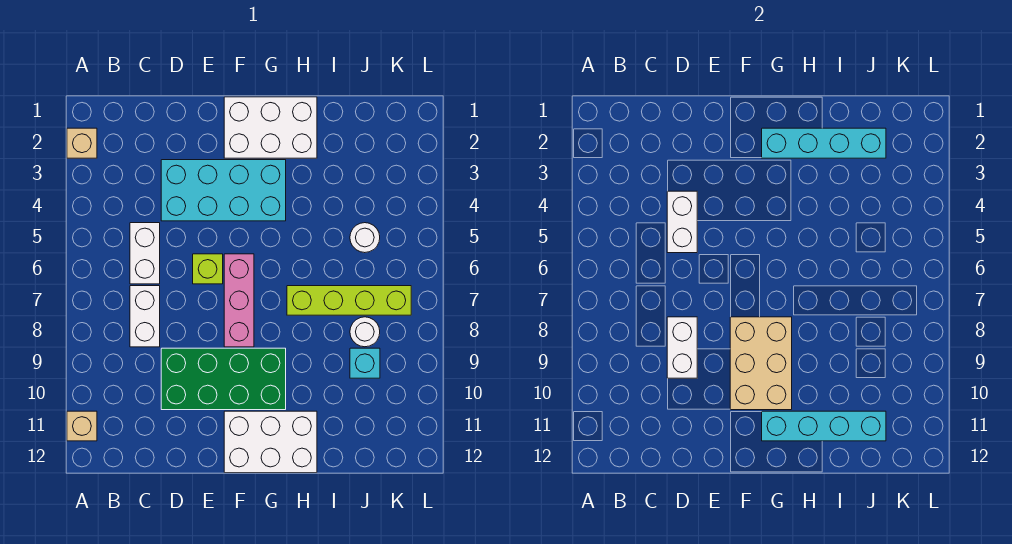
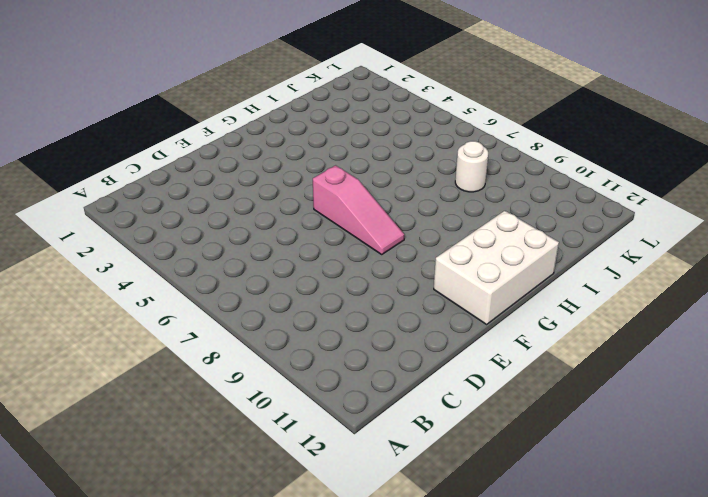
pink slope F6:F8 level 1 top 6 -> pink brick F6:F8 level 1
none -> tan brick A2 level 1
none -> tan brick A11 level 1
none -> white brick C5:C6 level 1

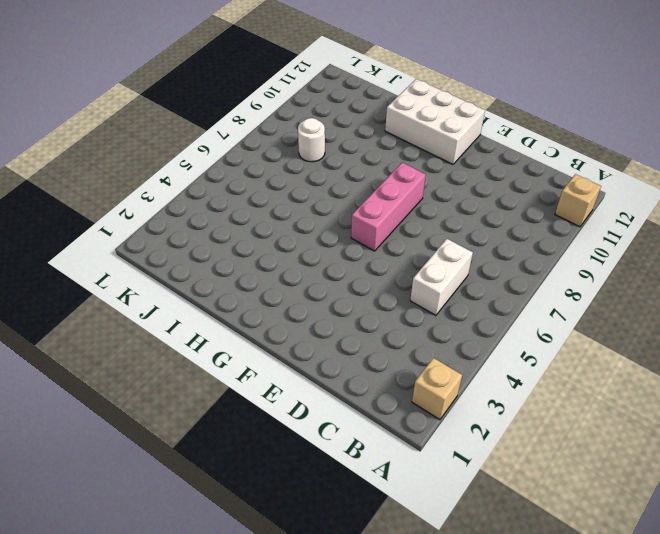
none -> white brick C7:C8 level 1
none -> cyan brick D3:G4 level 1
none -> green brick D9:G10 level 1

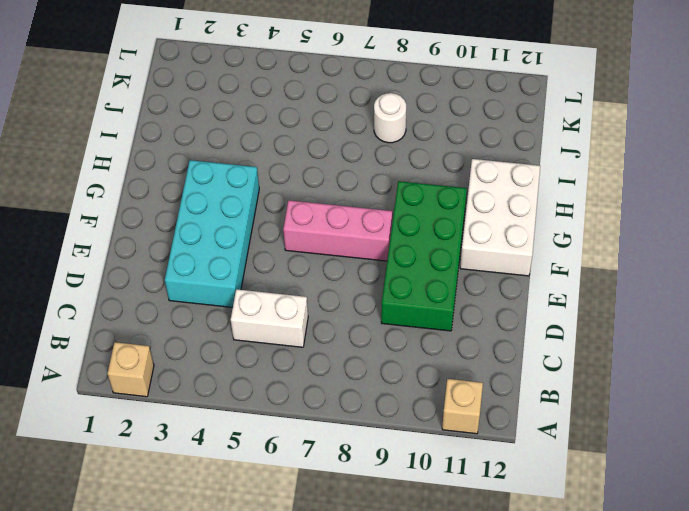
none -> white brick C7:C8 level 1
none -> lime brick E6 level 1
none -> white brick F1:H2 level 1

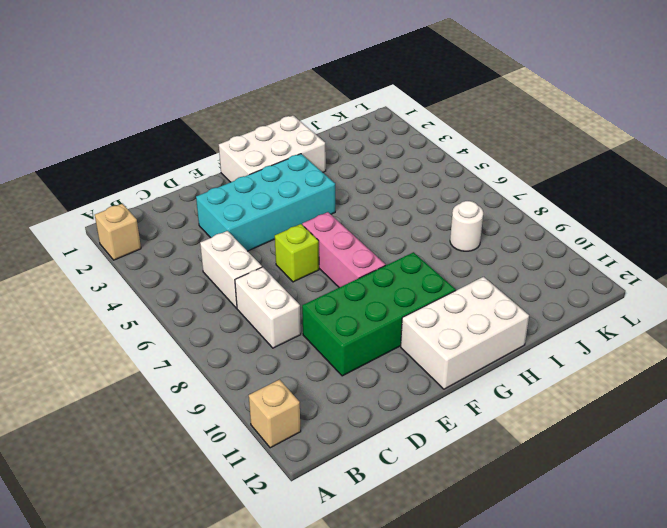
none -> lime brick H7:K7 level 1
none -> white round brick J5 level 1
none -> cyan brick J9 level 1

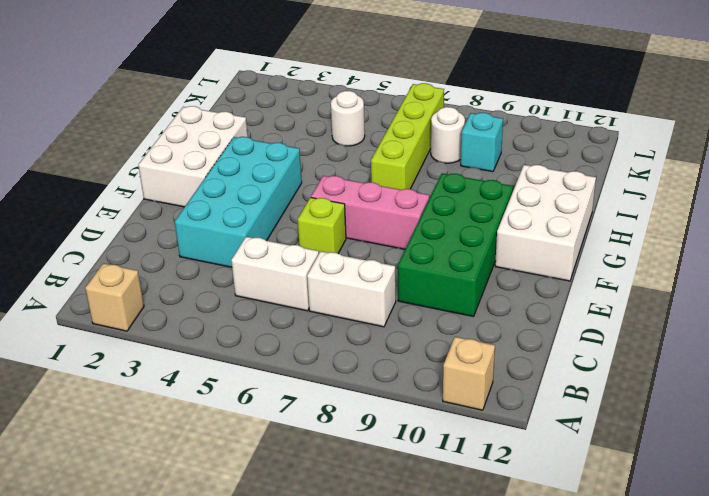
none -> white brick D4:D5 level 2
none -> white brick D8:D9 level 2
none -> tan brick F8:G10 level 2

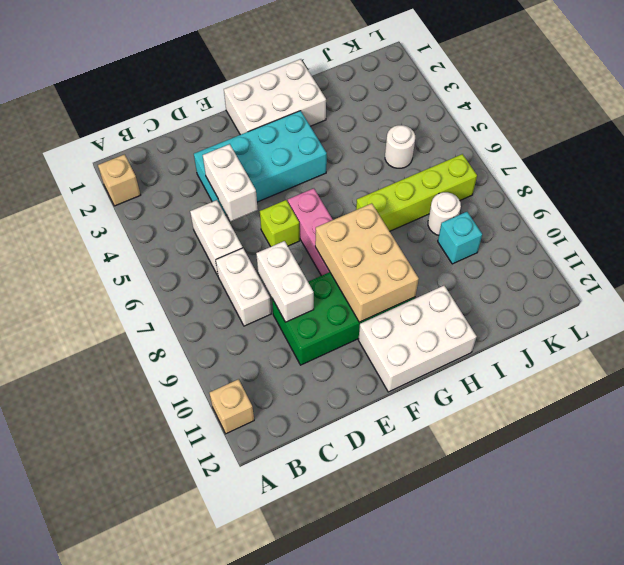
none -> cyan brick G2:J2 level 2
none -> cyan brick G11:J11 level 2

